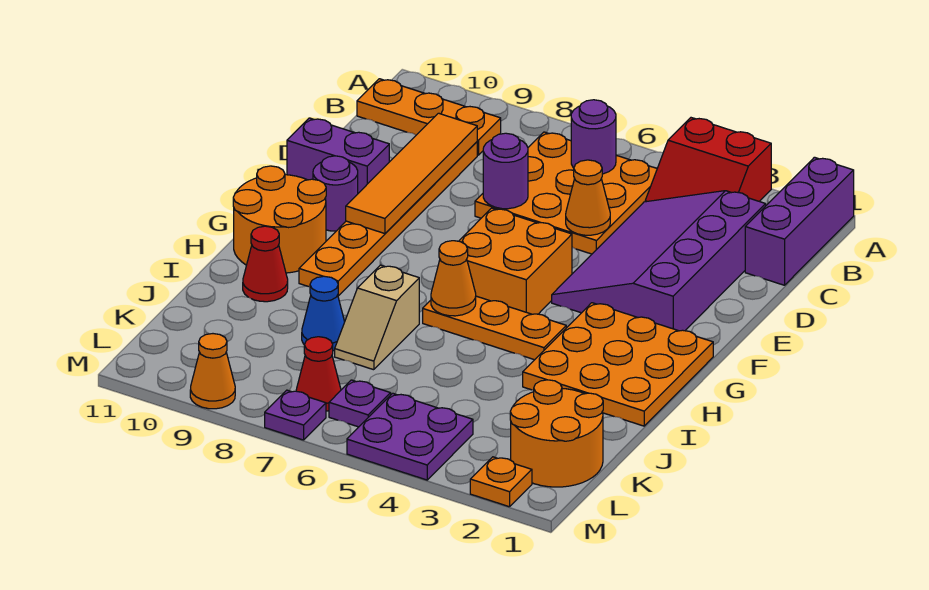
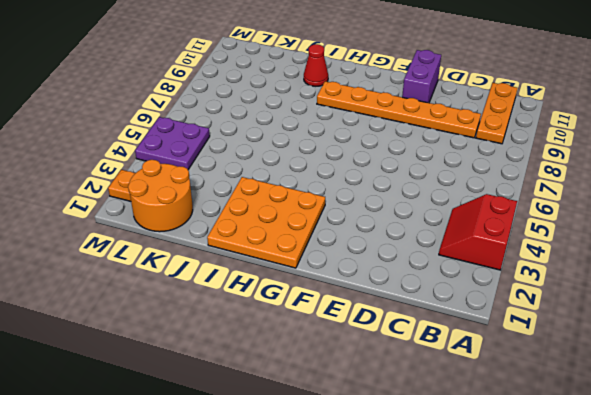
none -> purple brick A1:C1 level 1
none -> orange plate B5:D7 level 1
none -> purple slope C2:F4 level 1 top 2

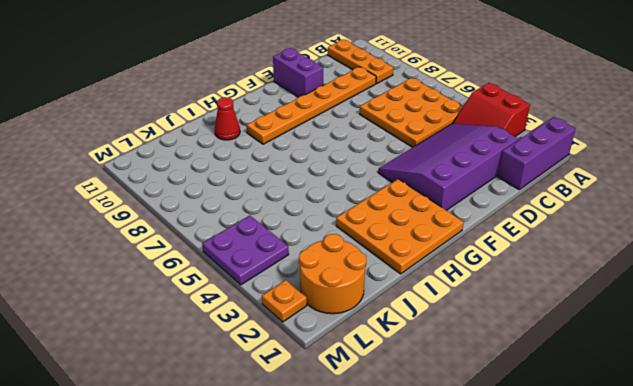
none -> orange brick F5:G6 level 1
none -> purple round brick F10 level 1
none -> orange round brick G10:H11 level 1

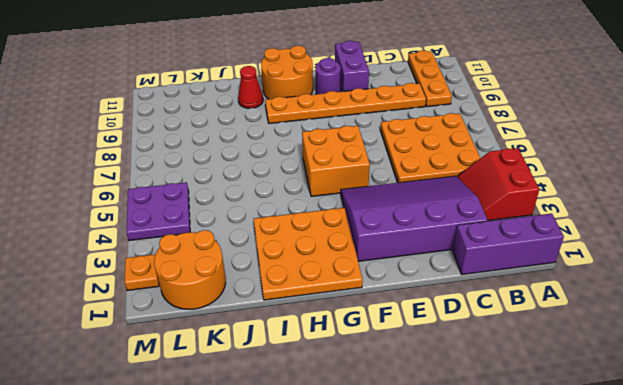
none -> orange plate H4:H6 level 1
none -> tan slope I7:J7 level 1 top I
none -> blue cone J8 level 1

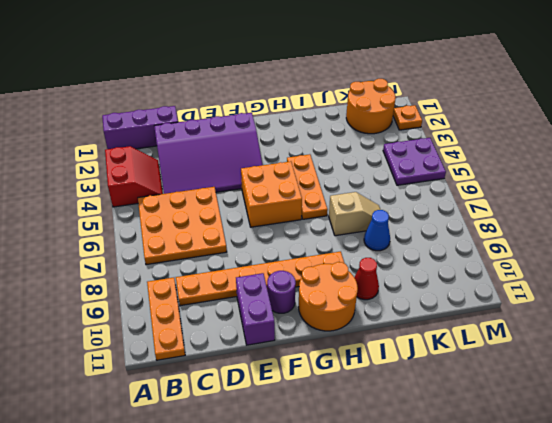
none -> orange plate G1:I3 level 1
none -> purple plate L6 level 1
none -> red cone L7 level 1

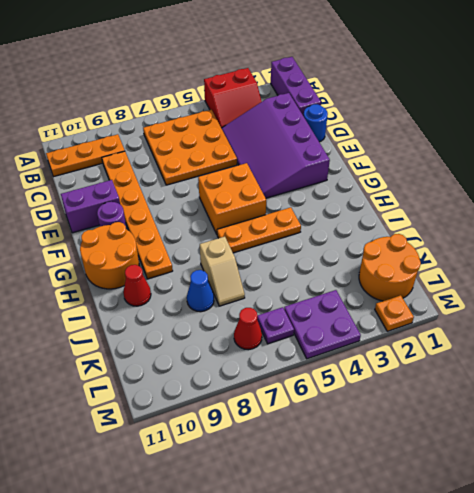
blue round brick D1 level 1 -> none
none -> orange plate G1:I3 level 1
none -> purple plate M7 level 1
none -> orange cone M9 level 1

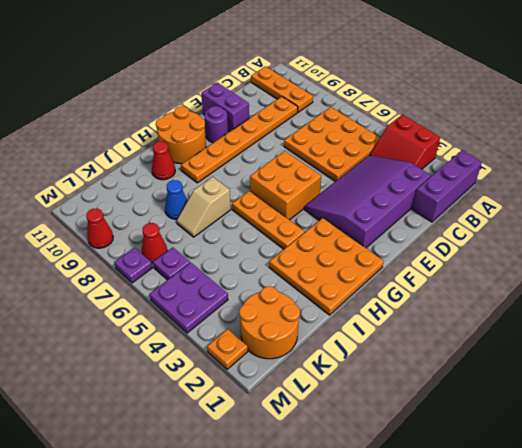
red cone M9 level 1 -> orange cone M9 level 1
none -> purple round brick B6 level 2
none -> orange tile C9:F9 level 2
none -> orange cone D5 level 2

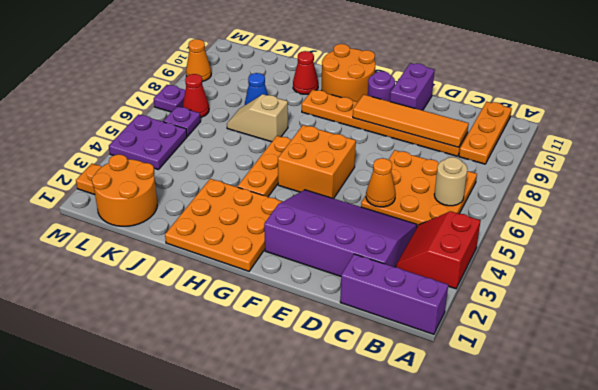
tan round brick B6 level 2 -> purple round brick B6 level 2
none -> purple round brick D7 level 2
none -> orange cone H6 level 2

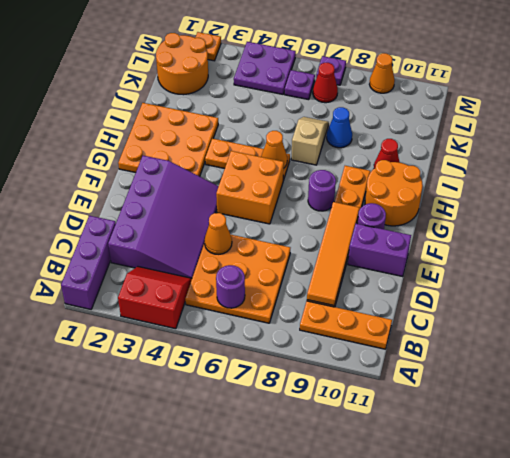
purple round brick G8 level 1 -> purple round brick D7 level 2

